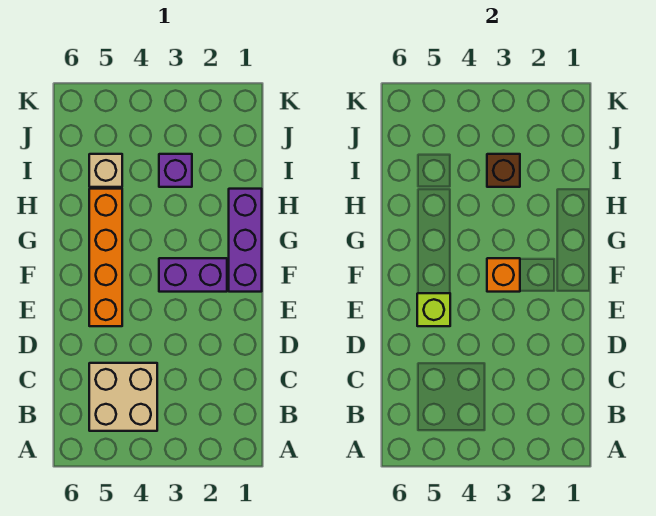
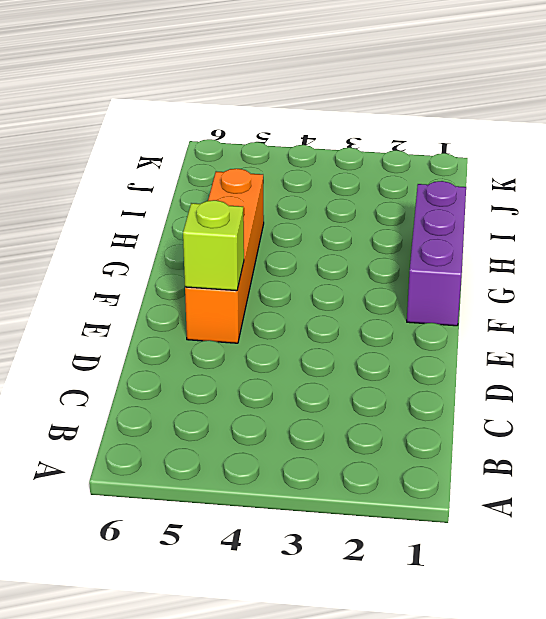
none -> tan brick B4:C5 level 1
none -> purple brick F2:F3 level 1

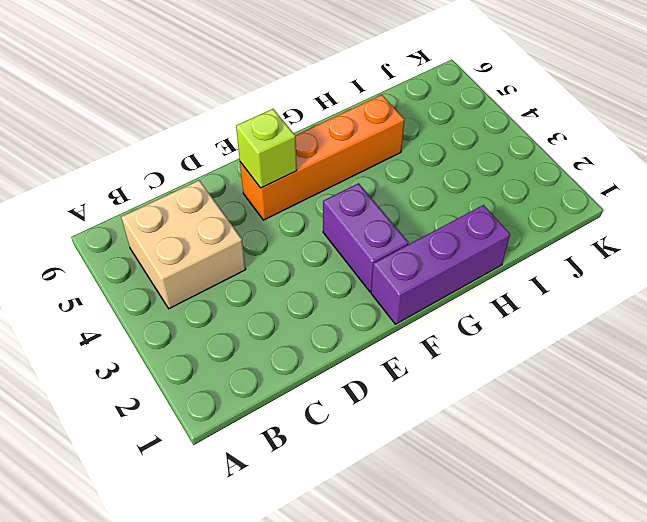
none -> purple brick I3 level 1
none -> tan brick I5 level 1

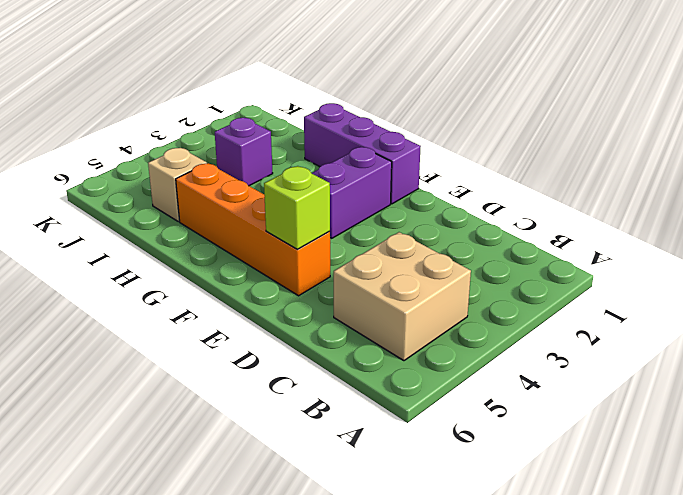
none -> orange brick F3 level 2
none -> brown brick I3 level 2

